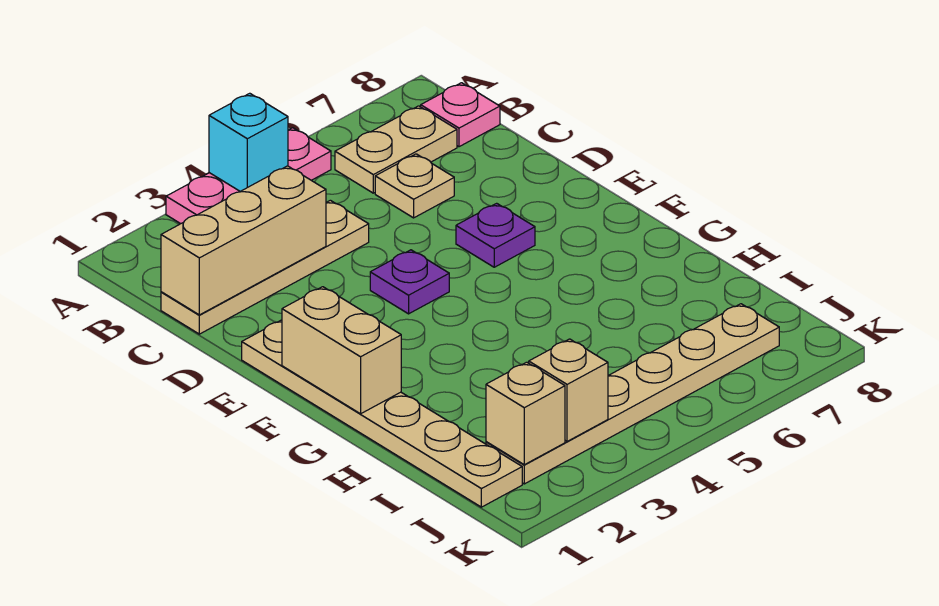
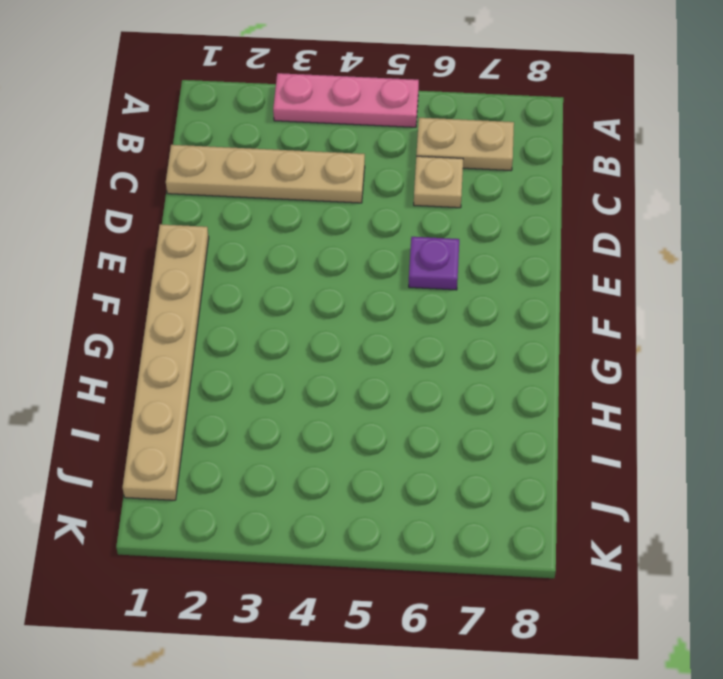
none -> pink plate B8 level 1
none -> purple plate E4 level 1
none -> tan plate J2:J7 level 1

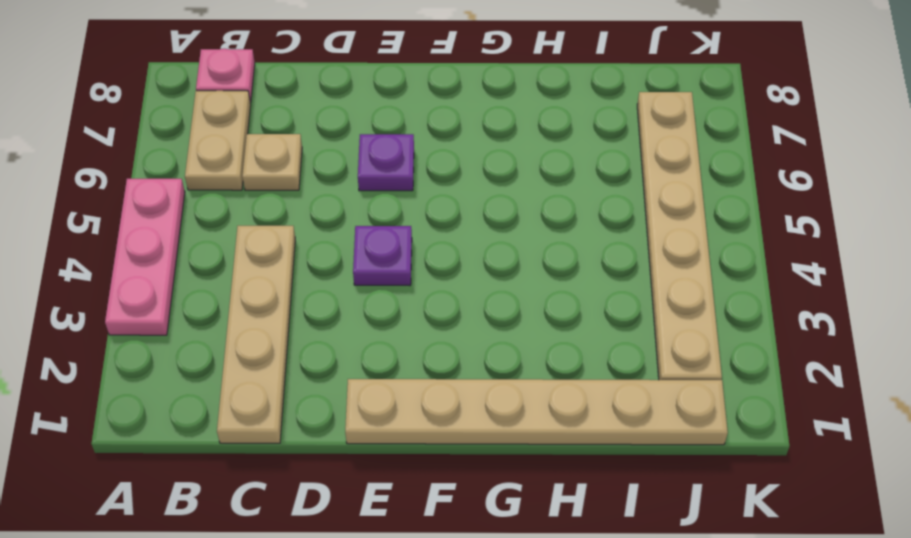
none -> cyan brick A4 level 2
none -> tan brick C1:C3 level 2
none -> tan brick F1:G1 level 2

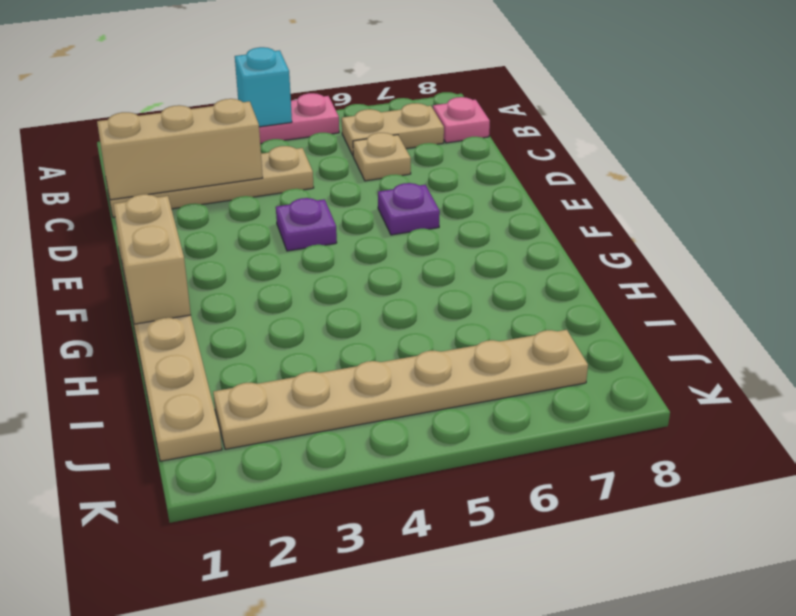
none -> tan brick J2 level 2
none -> tan brick J3 level 2

